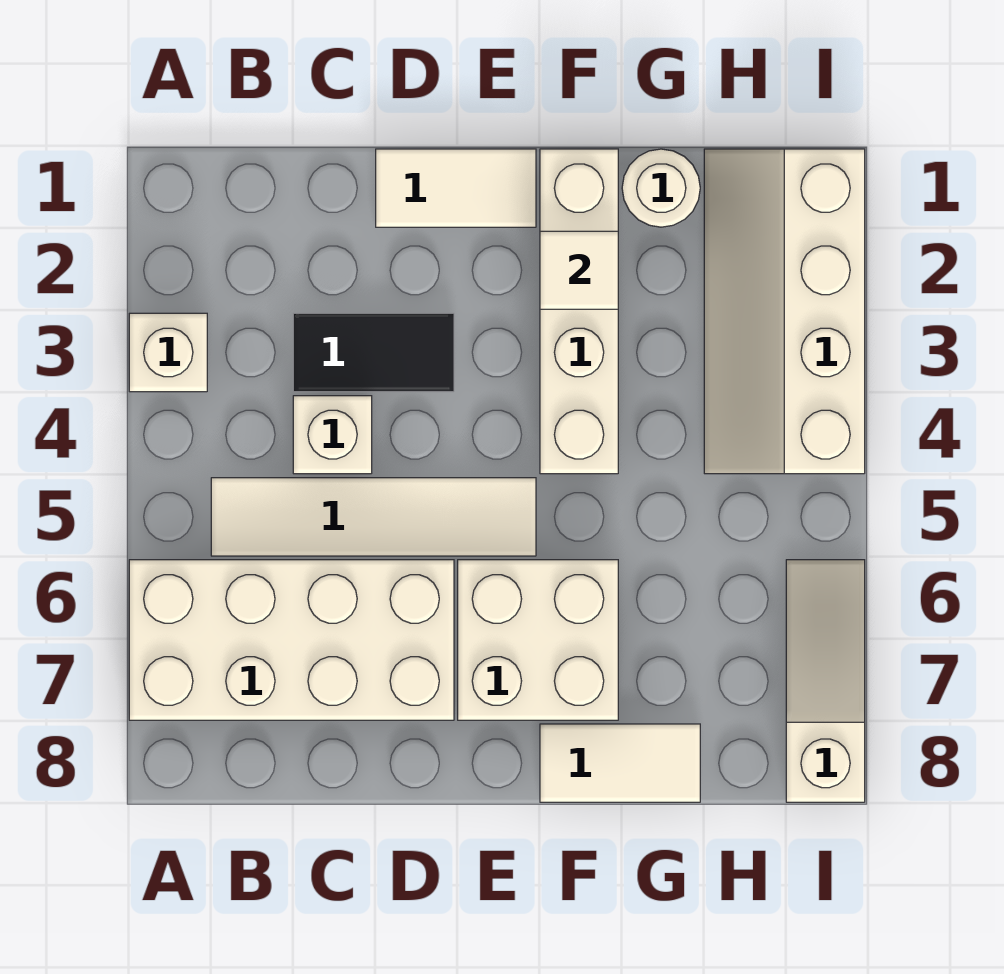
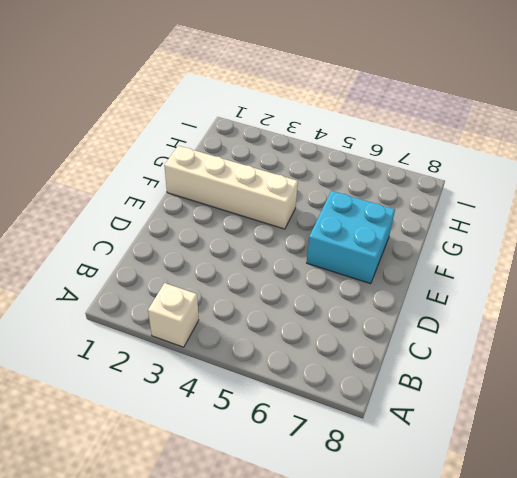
cyan brick E6:F7 level 1 -> white brick E6:F7 level 1
none -> white brick A6:D7 level 1
none -> white tile B5:E5 level 1
none -> black tile C3:D3 level 1

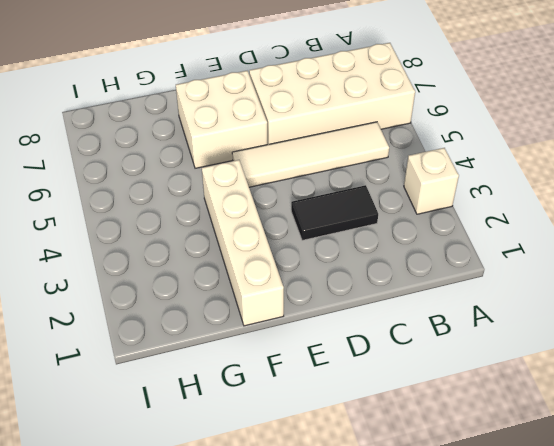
none -> white brick C4 level 1
none -> white tile D1:E1 level 1
none -> white tile F8:G8 level 1

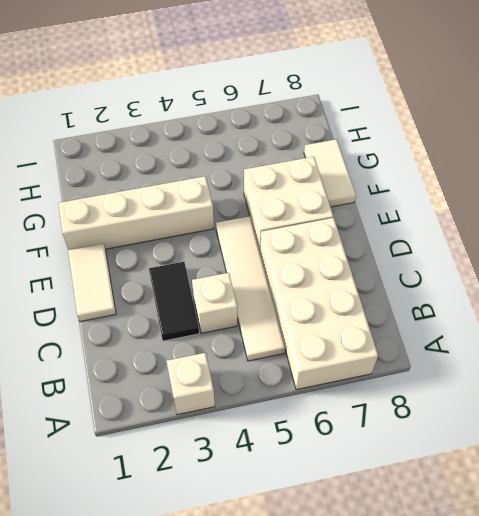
none -> white round brick G1 level 1
none -> white slope H1:I4 level 1 top I
none -> white slope I6:I8 level 1 top 8

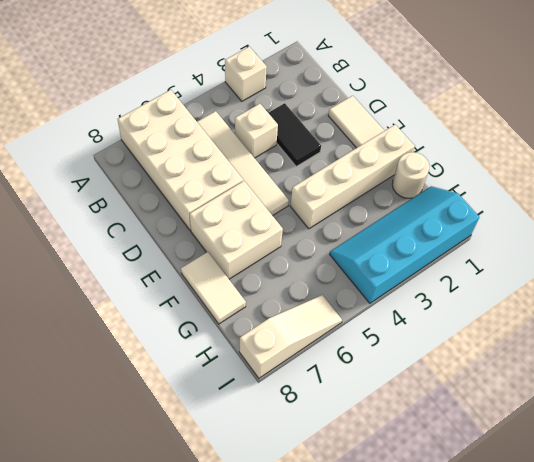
cyan slope H1:I4 level 1 top I -> white slope H1:I4 level 1 top I
none -> white tile F2 level 2

